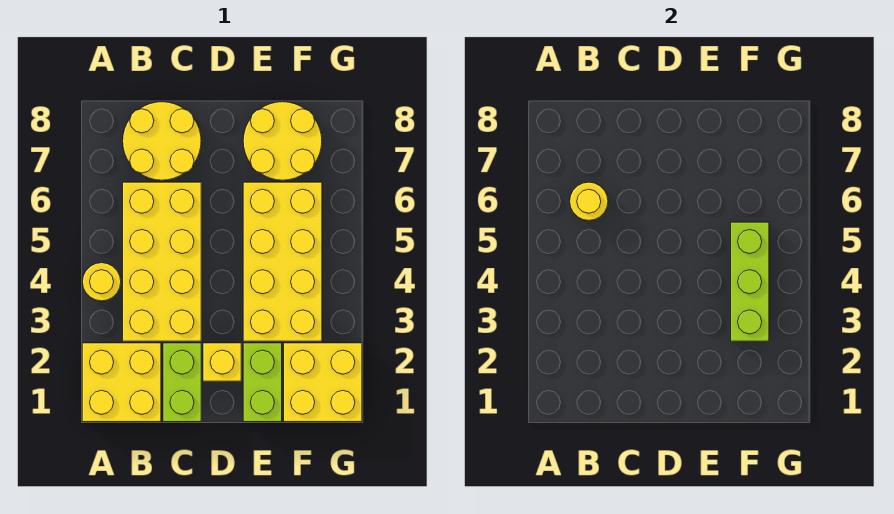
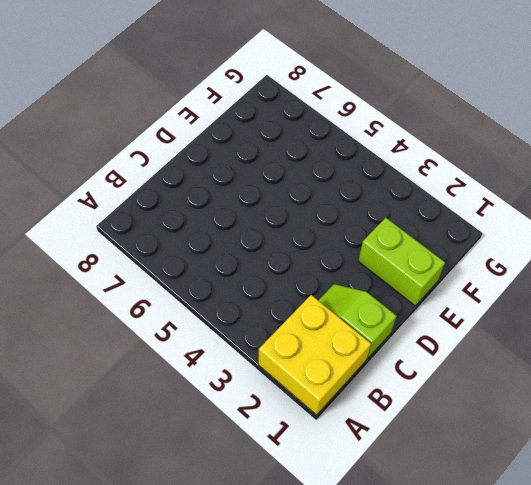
lime slope C1:C2 level 1 top 1 -> lime brick C1:C2 level 1
none -> yellow round brick A4 level 1
none -> yellow brick B3:C6 level 1
none -> yellow round brick B7:C8 level 1

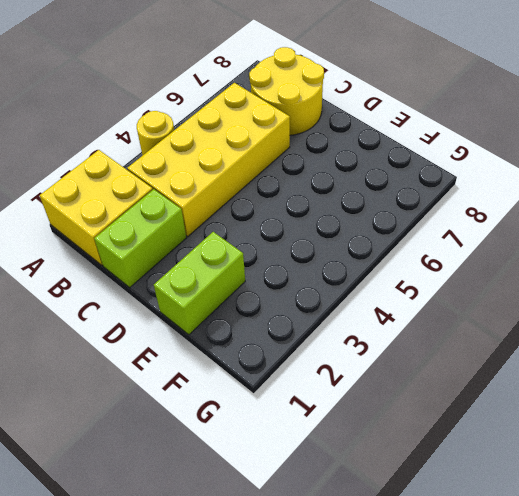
none -> yellow brick D2 level 1
none -> yellow brick E3:F6 level 1
none -> yellow round brick E7:F8 level 1

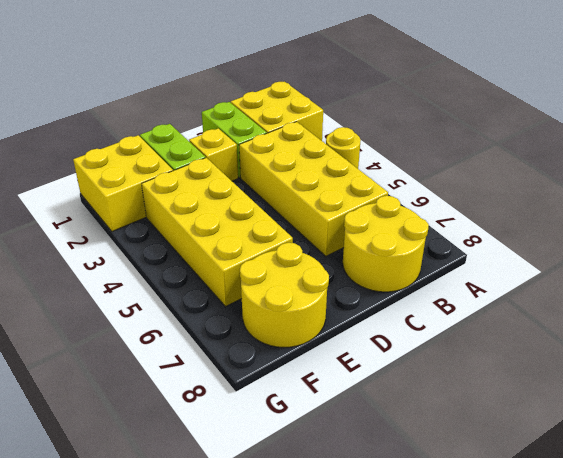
none -> yellow round brick B6 level 2
none -> lime brick F3:F5 level 2

